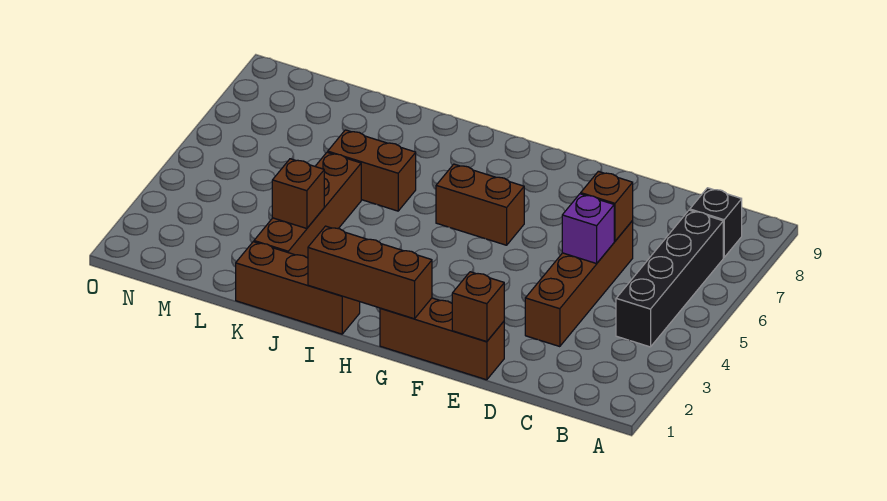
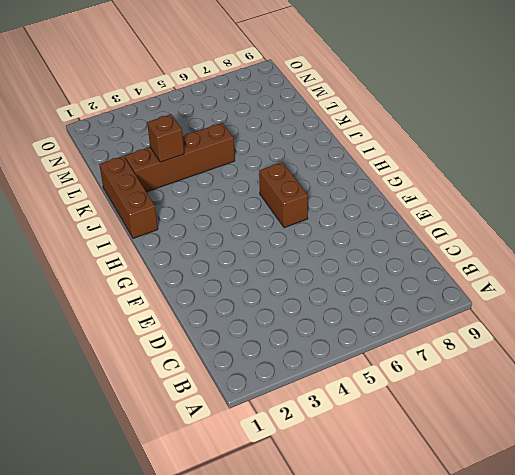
none -> black brick B4:B7 level 1
none -> black brick B8 level 1
none -> brown brick D3:D6 level 1

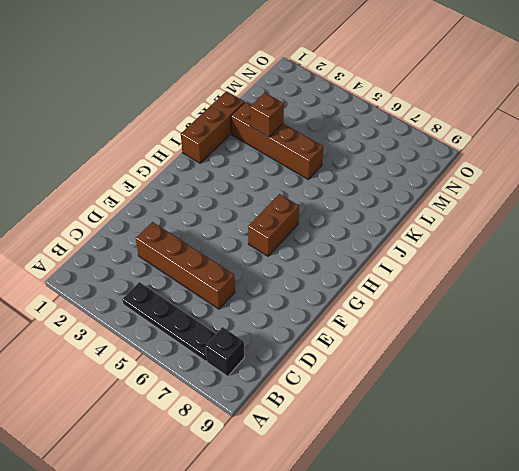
black plate B4:B7 level 1 -> black brick B4:B7 level 1
none -> brown brick E1:G1 level 1
none -> brown brick J6:K6 level 1
none -> purple brick D5 level 2

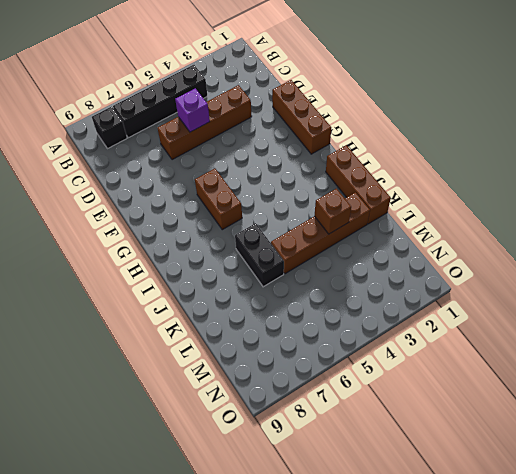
black brick J6:K6 level 1 -> brown brick J6:K6 level 1
none -> brown brick D6 level 2
none -> brown brick E1 level 2
none -> brown brick G1:I1 level 2

